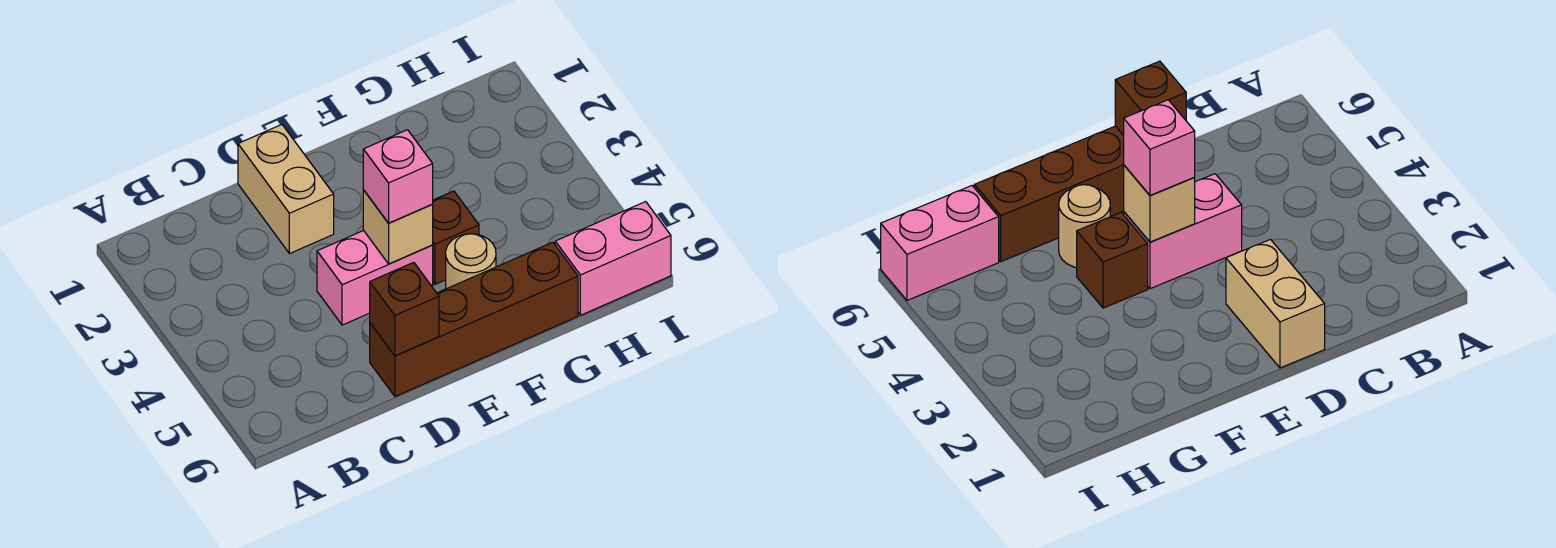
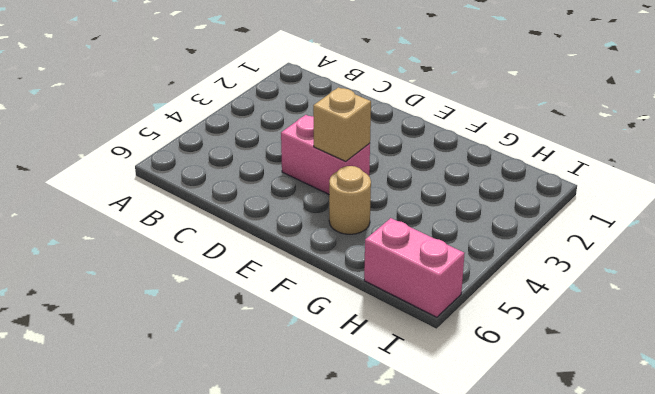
none -> tan brick D1:D2 level 1
none -> brown brick D6:G6 level 1

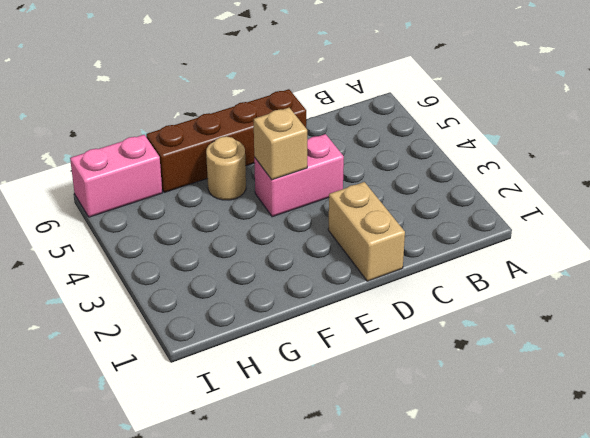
none -> brown brick F4 level 1
none -> brown brick D6 level 2

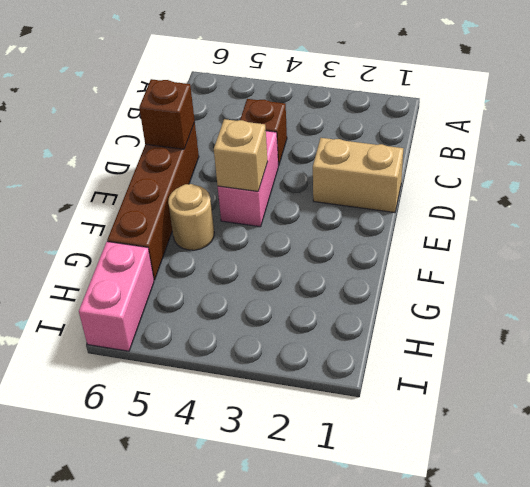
brown brick C4 level 1 -> brown brick F4 level 1
none -> pink brick E4 level 3

